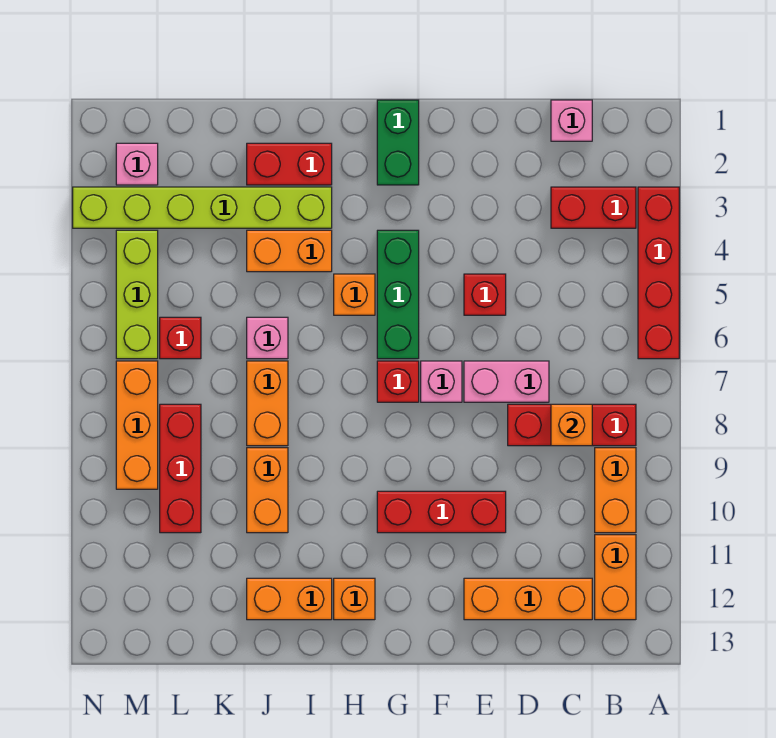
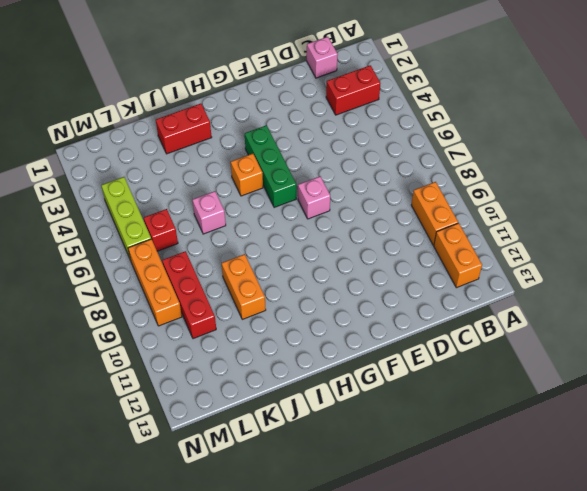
none -> red brick A3:A6 level 1
none -> red brick B8:D8 level 1
none -> orange brick C12:E12 level 1

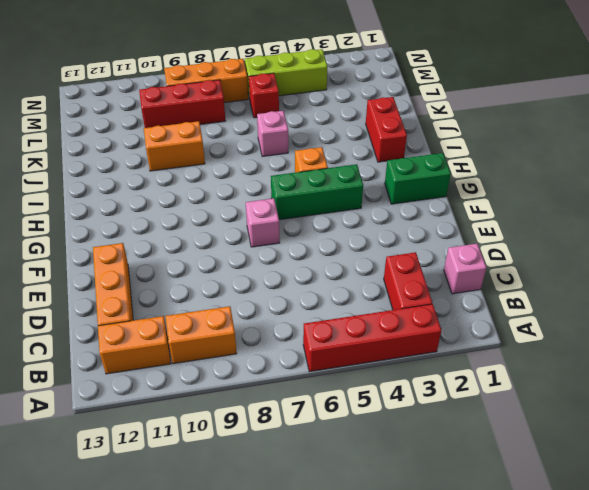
none -> red brick B8:D8 level 1
none -> pink brick D7:E7 level 1
none -> red brick E5 level 1

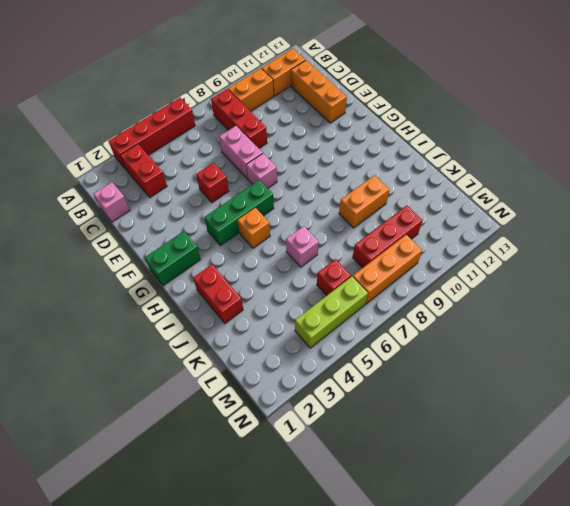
none -> red brick E10:G10 level 1
none -> red brick G7 level 1
none -> orange brick H12 level 1

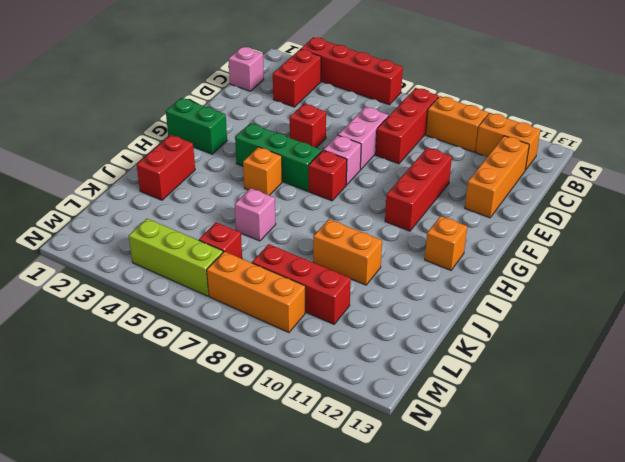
none -> lime brick I3:N3 level 1
none -> orange brick I4:J4 level 1
none -> orange brick I12:J12 level 1

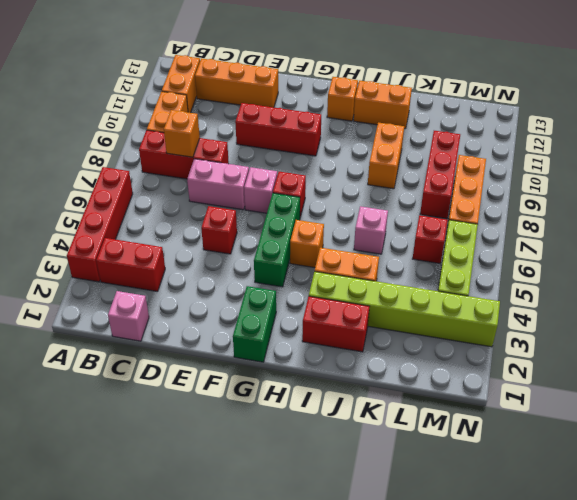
none -> orange brick J7:J8 level 1
none -> pink brick M2 level 1

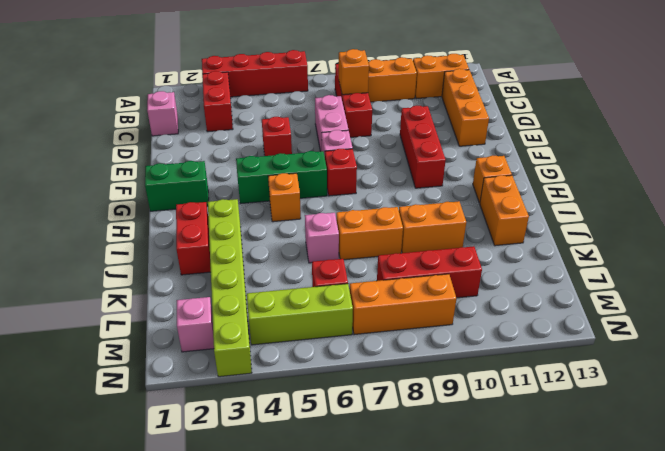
none -> orange brick I4:J4 level 1

